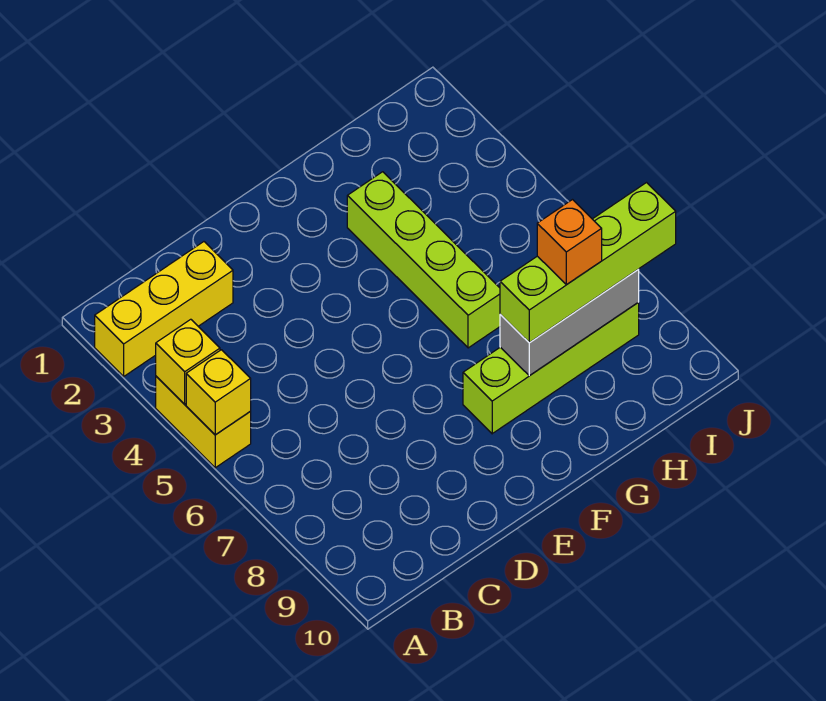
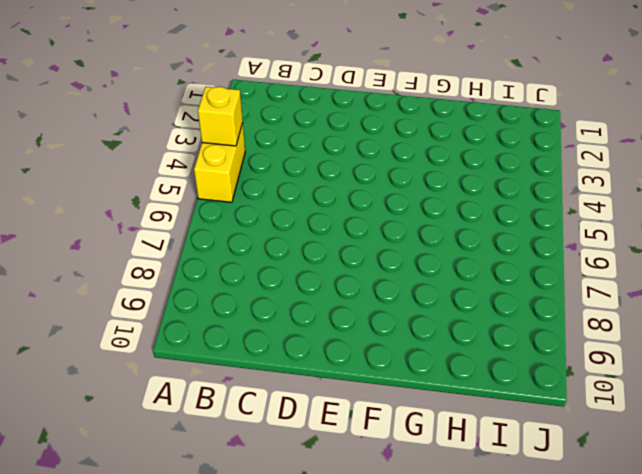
none -> yellow brick A2:C2 level 1
none -> lime brick F8:I8 level 1

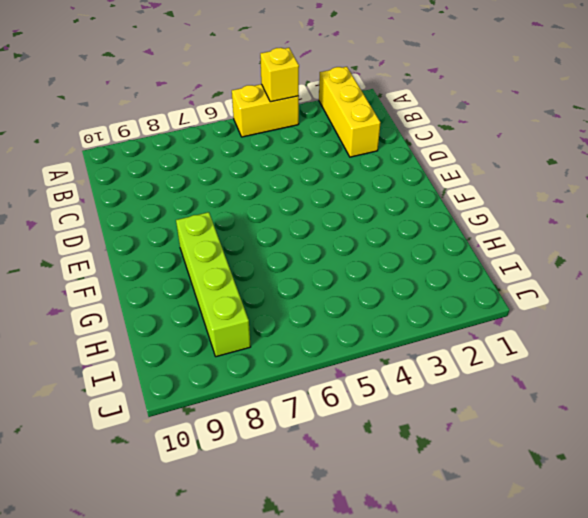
none -> lime brick G3:G6 level 1
none -> yellow brick A5 level 2

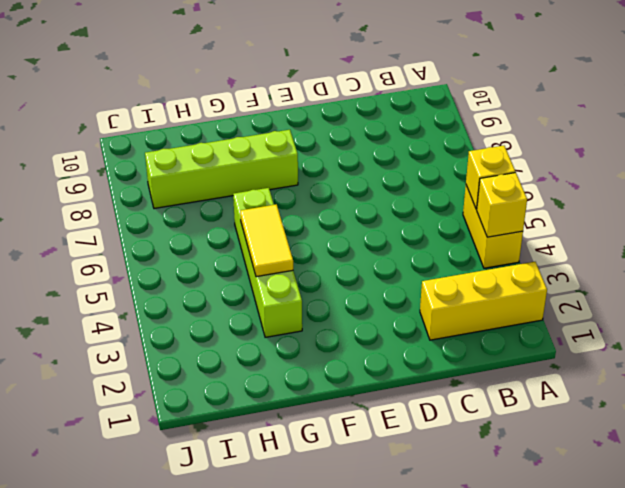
yellow tile G4:G5 level 2 -> none
none -> grey brick G8:I8 level 2
none -> lime brick G8:J8 level 3

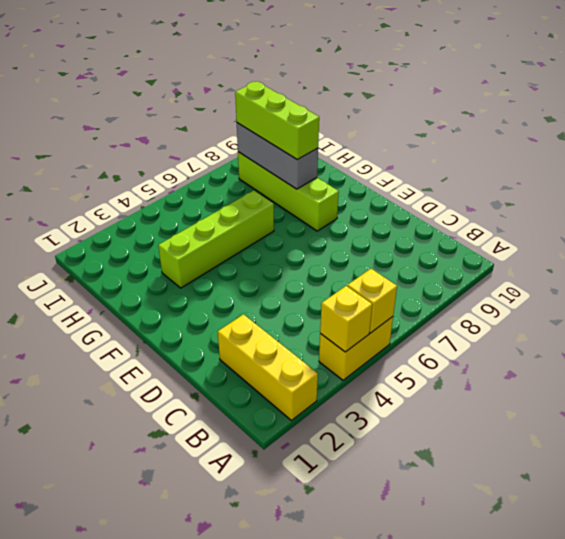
lime brick G8:I8 level 3 -> lime brick G8:J8 level 3
none -> orange brick H8 level 4

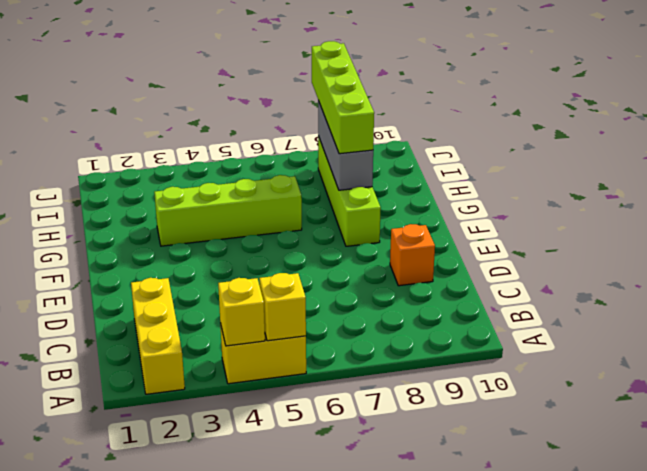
orange brick D9 level 1 -> orange brick H8 level 4

